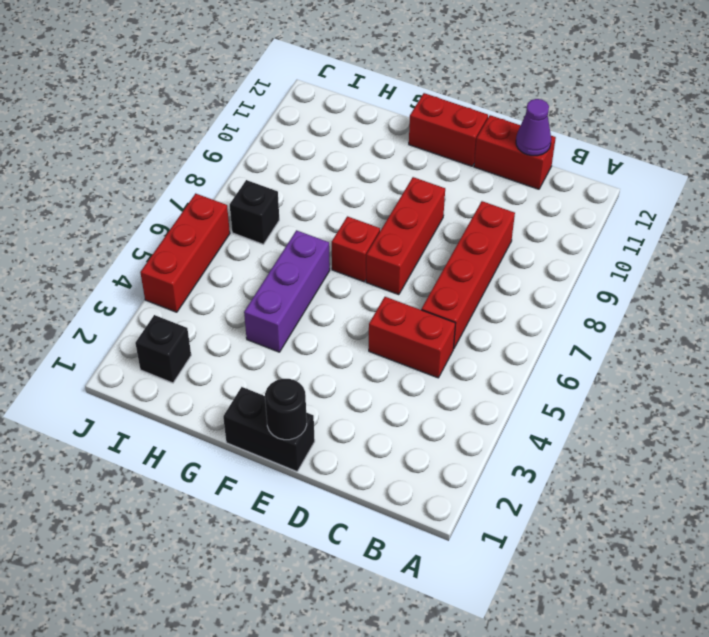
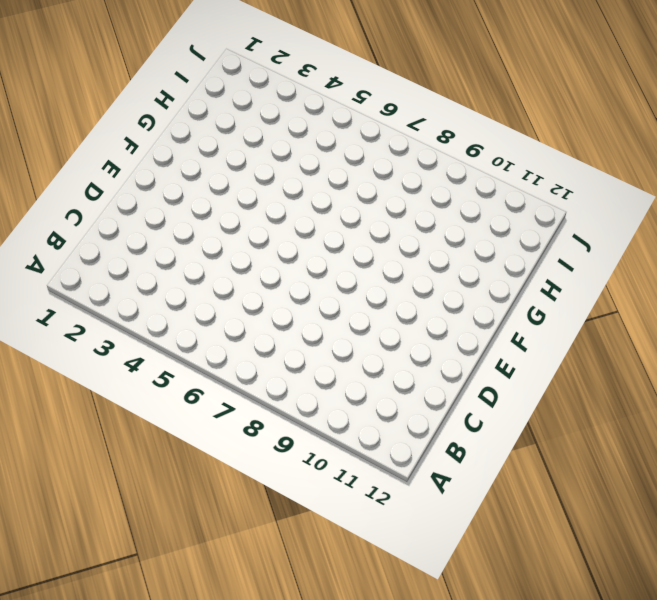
none -> red brick C5:D5 level 1
none -> red brick C6:C9 level 1
none -> red brick C12:D12 level 1

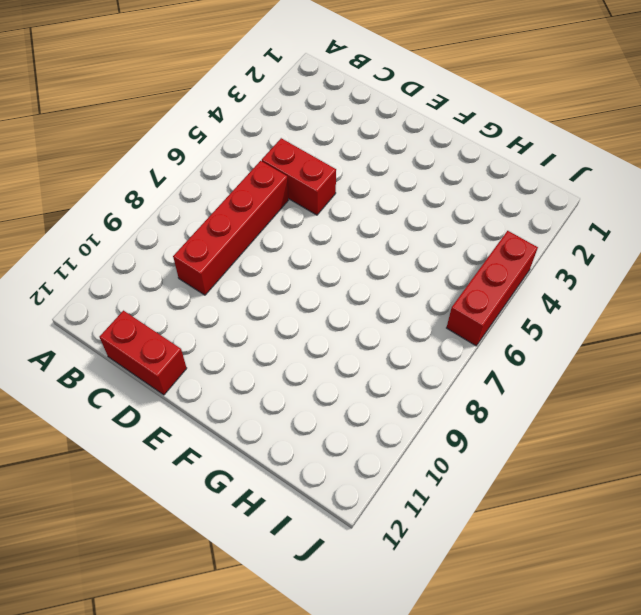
none -> black brick E1:F1 level 1
none -> red brick E7:E9 level 1
none -> red brick E12:F12 level 1

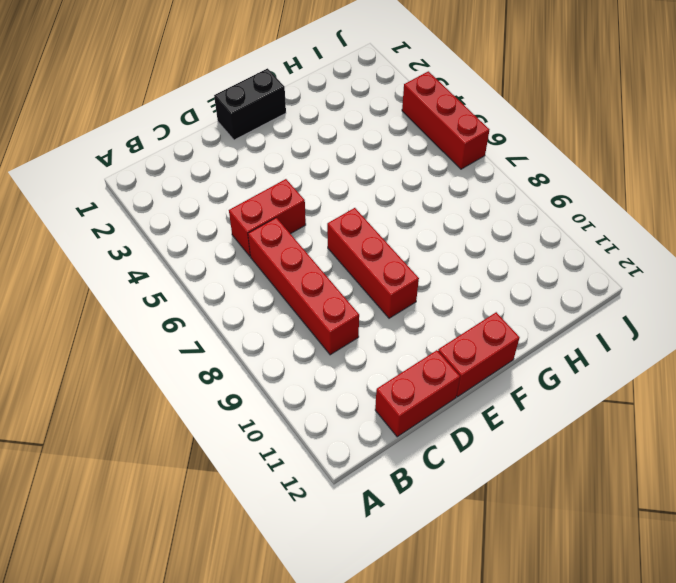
none -> red brick F7 level 1
none -> purple brick G4:G6 level 1
none -> black brick I2 level 1

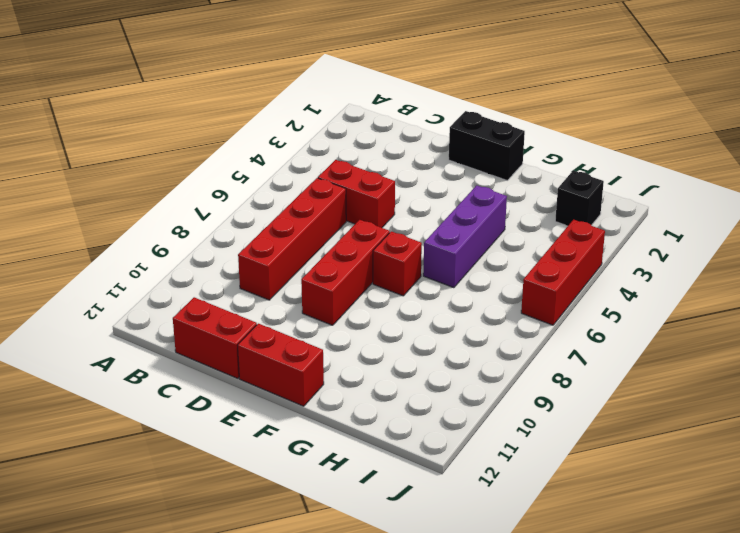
none -> black brick I7 level 1
none -> purple cone C12 level 2
none -> black round brick E1 level 2

